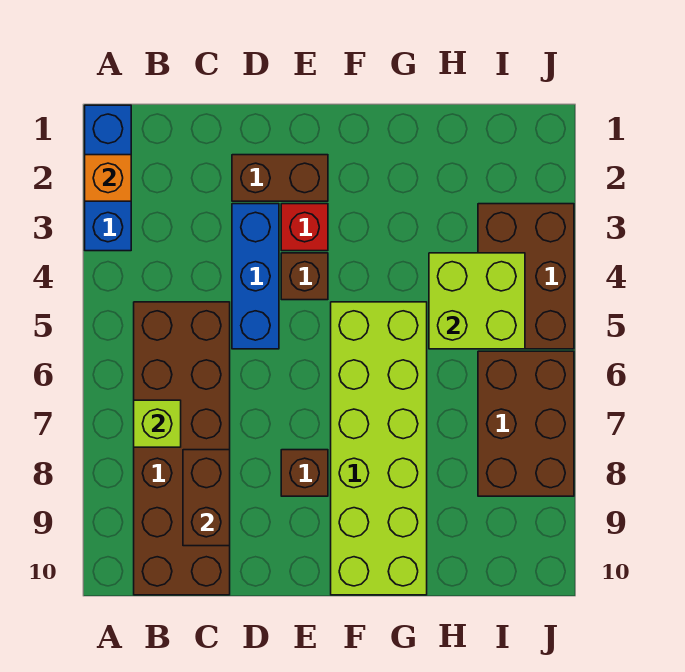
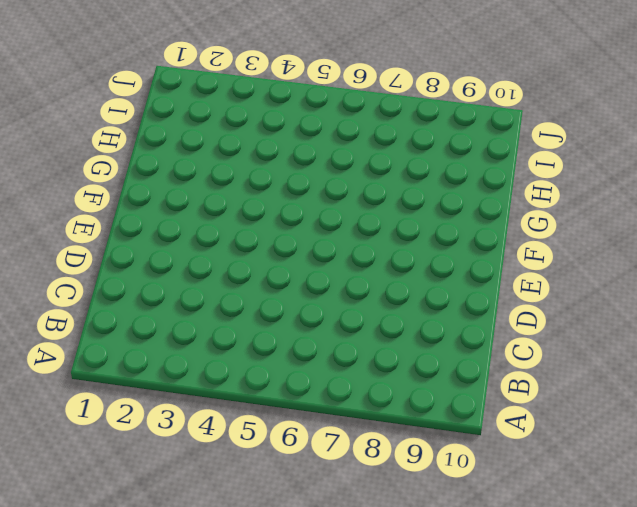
none -> blue brick A1:A3 level 1
none -> brown brick B5:C10 level 1
none -> brown brick D2:E2 level 1

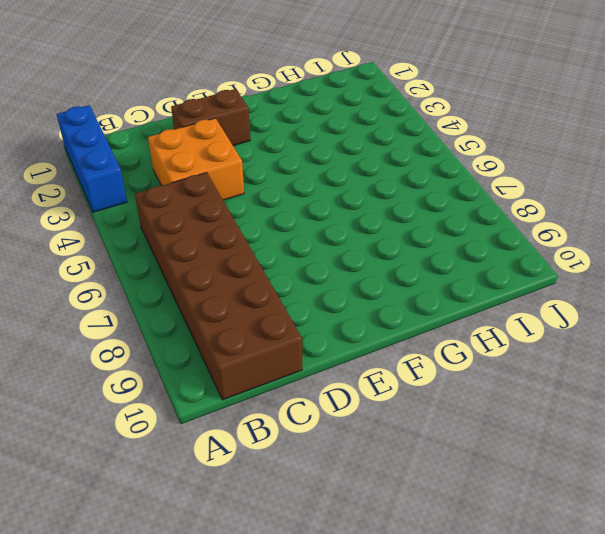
orange brick C3:D4 level 1 -> blue brick D3:D5 level 1
none -> red brick E3 level 1
none -> brown brick E4 level 1
none -> brown brick E8 level 1

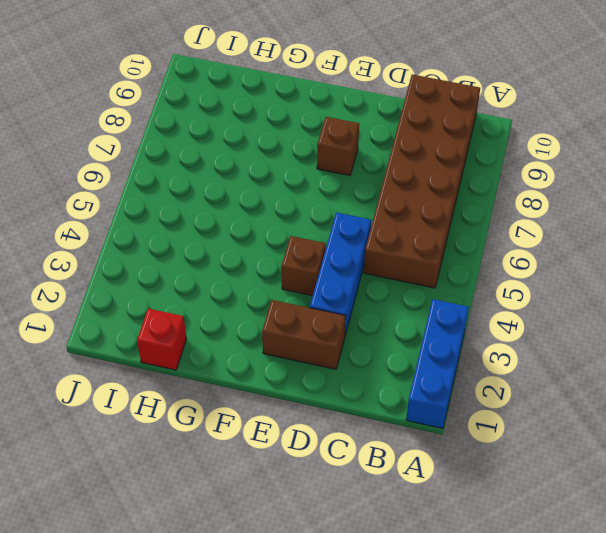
red brick H1 level 1 -> red brick E3 level 1
none -> lime brick F5:G10 level 1
none -> brown brick I3:J5 level 1
none -> brown brick I6:J8 level 1

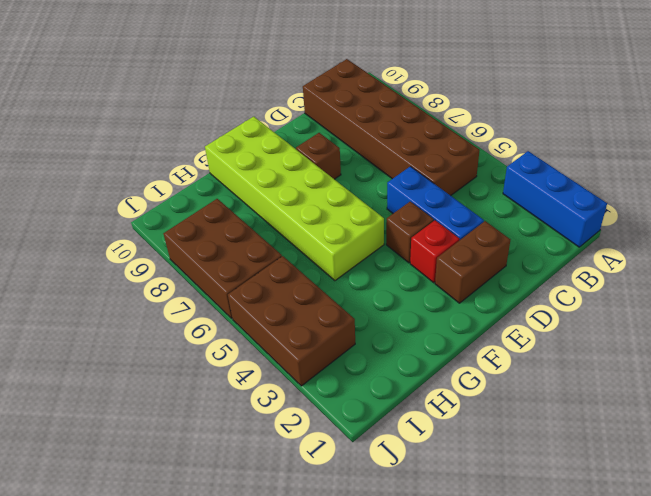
none -> orange brick A2 level 2
none -> lime brick B7 level 2
none -> brown brick C8:C9 level 2

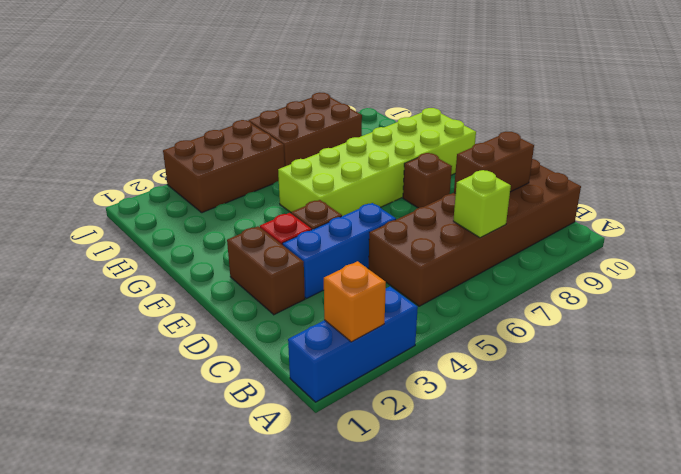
none -> lime brick H4:I5 level 2

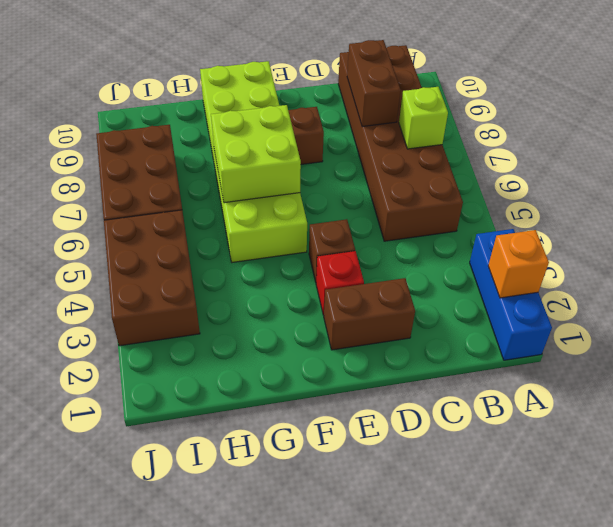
lime brick F6:G7 level 2 -> lime brick H4:I5 level 2
none -> blue brick D3:D5 level 1

